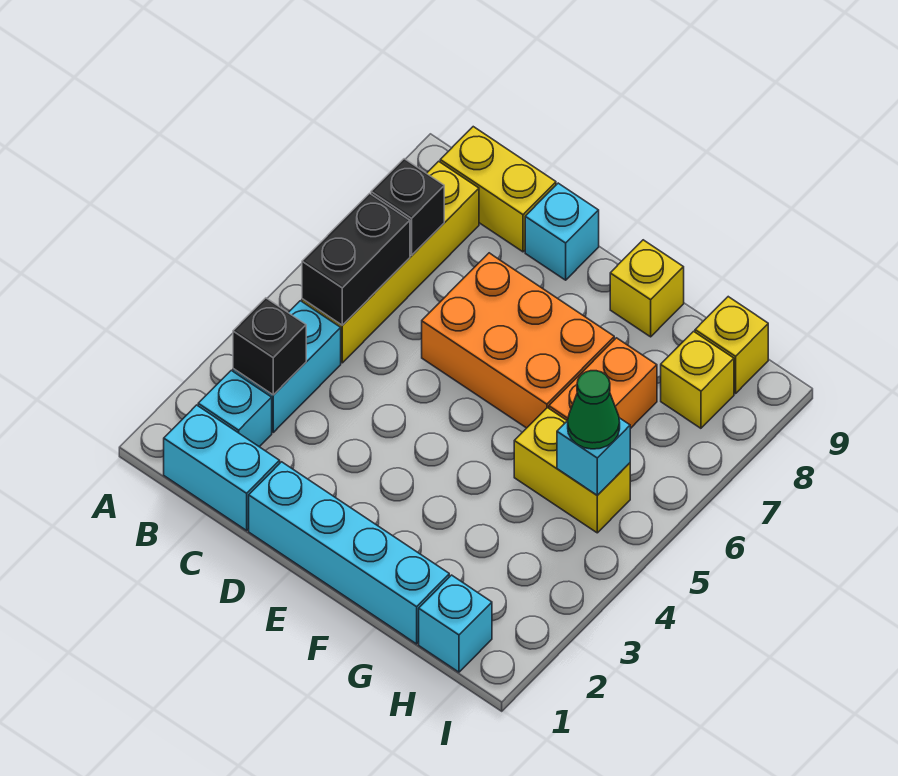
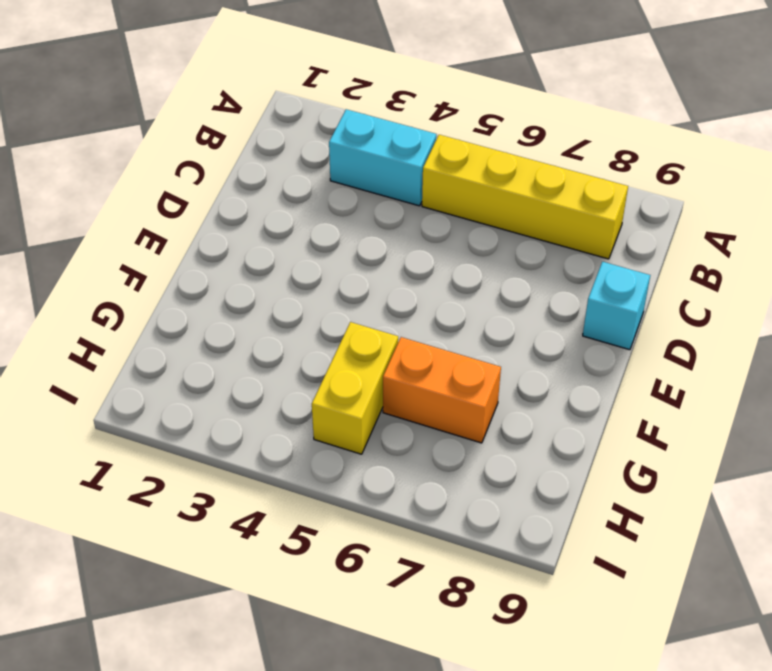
none -> cyan brick B1:C1 level 1
none -> cyan brick B2 level 1
none -> yellow brick B9:C9 level 1

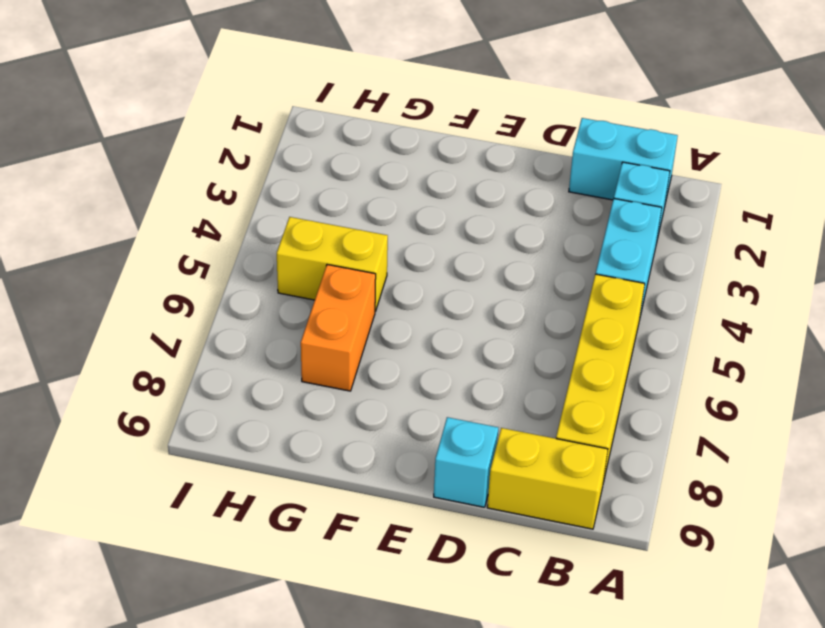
none -> cyan brick D1:G1 level 1
none -> orange brick D6:F7 level 1
none -> yellow brick F9 level 1

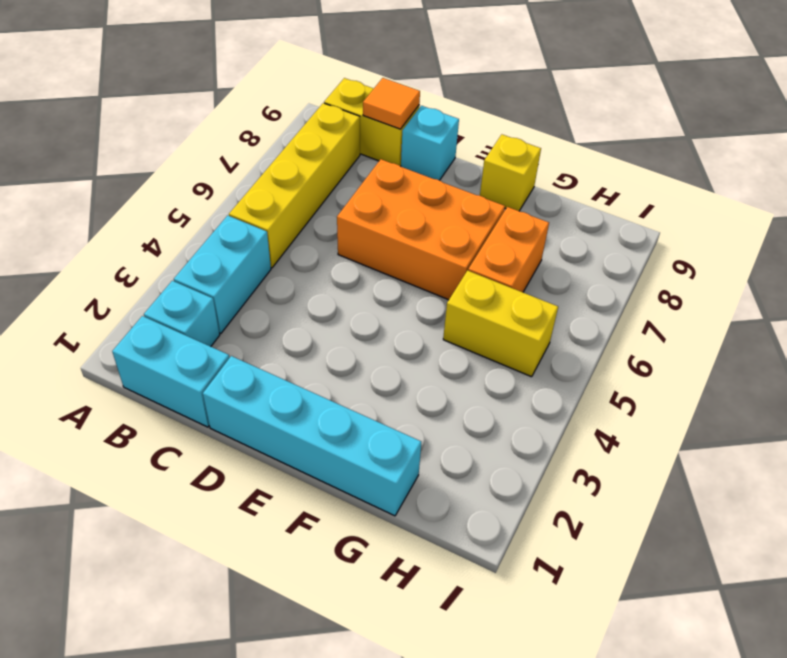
orange tile C9 level 2 -> none
none -> cyan brick H1 level 1
none -> yellow brick H8 level 1
none -> yellow brick H9 level 1

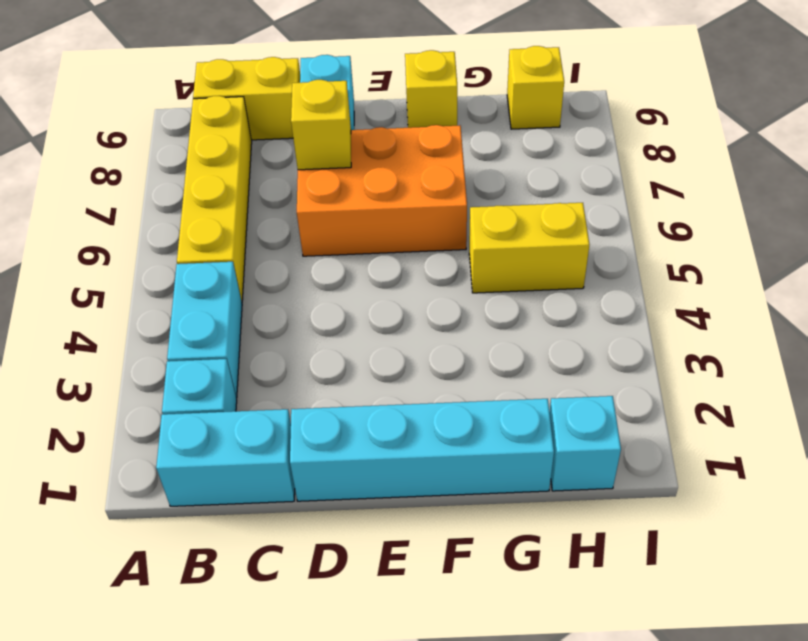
yellow brick D7 level 2 -> yellow brick H8 level 1
none -> orange brick G6:G7 level 1
none -> black brick B3 level 2
none -> black brick B5:B6 level 2

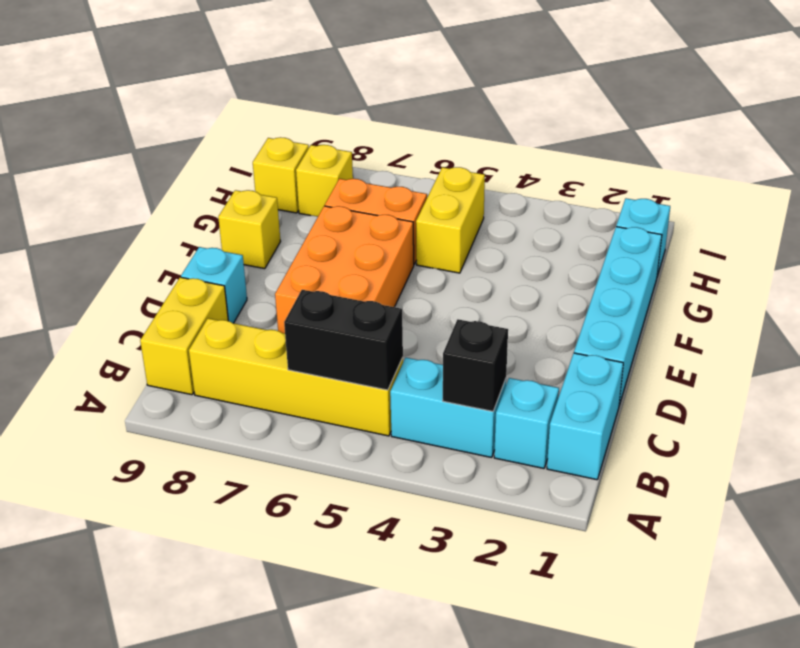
none -> black brick B7 level 2
none -> cyan brick H5 level 2
none -> green cone H5 level 3

